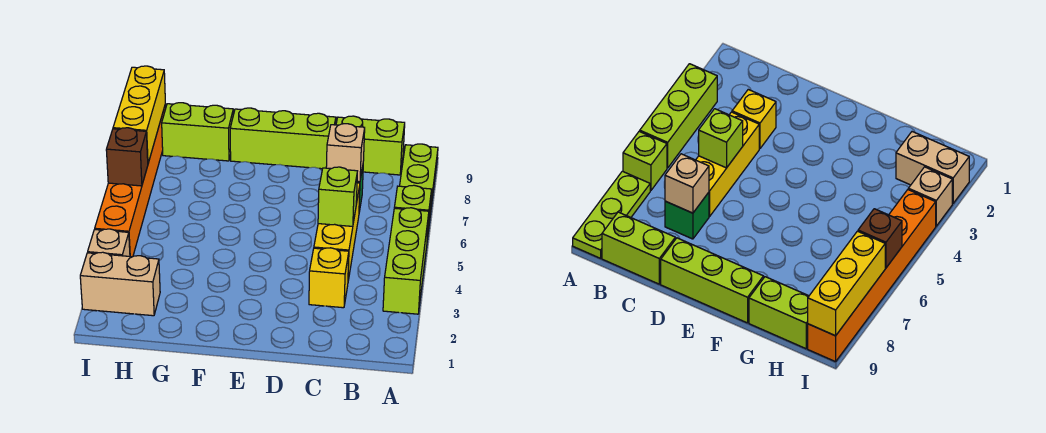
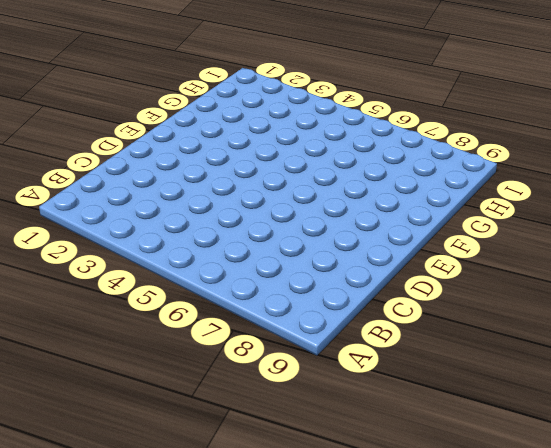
none -> lime brick A3:A5 level 1
none -> lime brick A6 level 1
none -> lime plate A7:A9 level 1

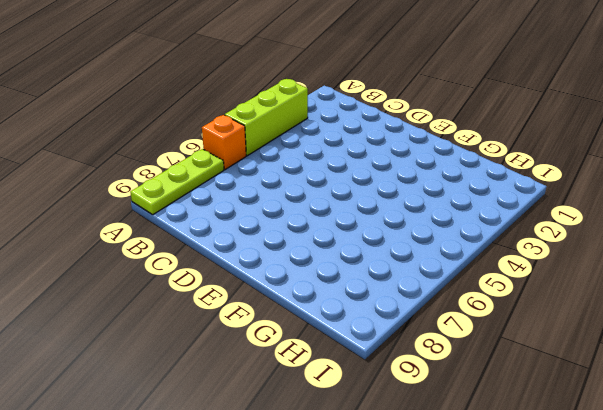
orange brick A6 level 1 -> lime brick A6 level 1
none -> lime brick B9:C9 level 1
none -> yellow brick C3 level 1
none -> yellow brick C4:C6 level 1

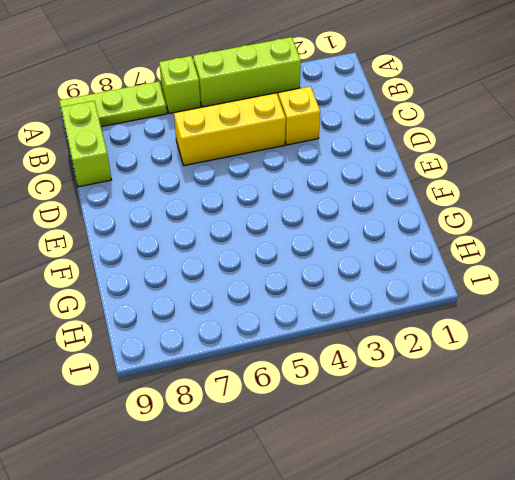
none -> green brick C7 level 1
none -> lime brick D9:F9 level 1
none -> lime brick G9:H9 level 1

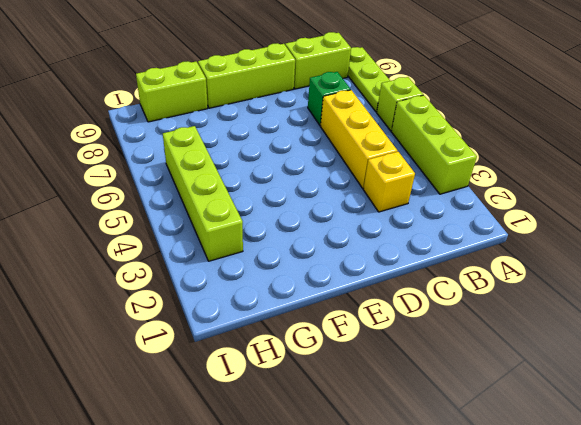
lime brick H3:H6 level 1 -> none
none -> tan brick H2:I2 level 1
none -> tan brick I3 level 1
none -> orange brick I4:I9 level 1

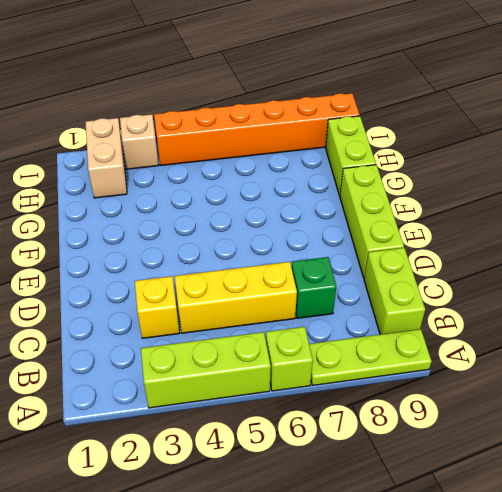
none -> lime brick C5 level 2
none -> tan brick C7 level 2
none -> brown brick I6 level 2

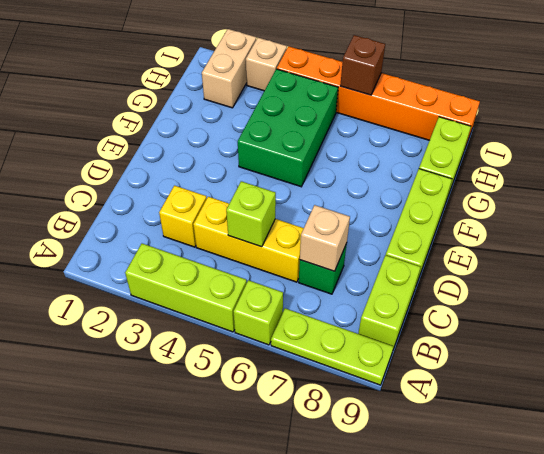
green brick F4:H5 level 1 -> none
none -> yellow brick I7:I9 level 2

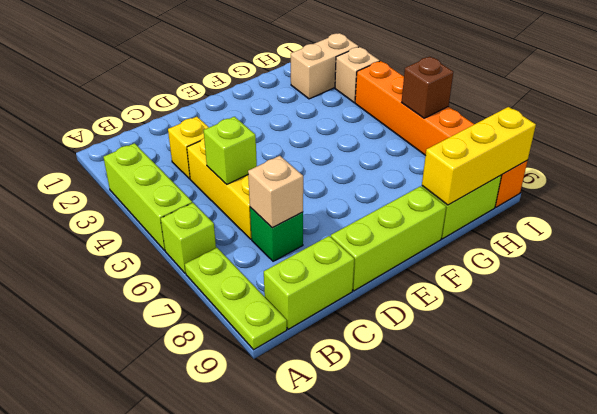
yellow brick G9:I9 level 2 -> yellow brick I7:I9 level 2

